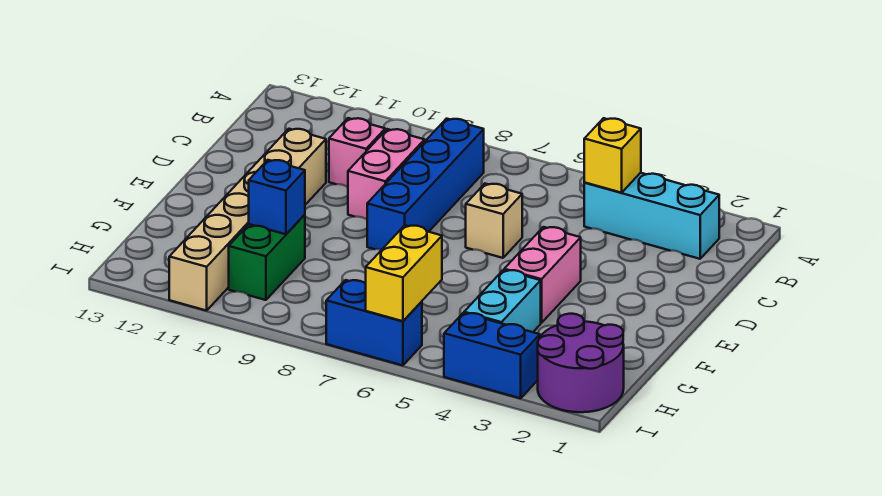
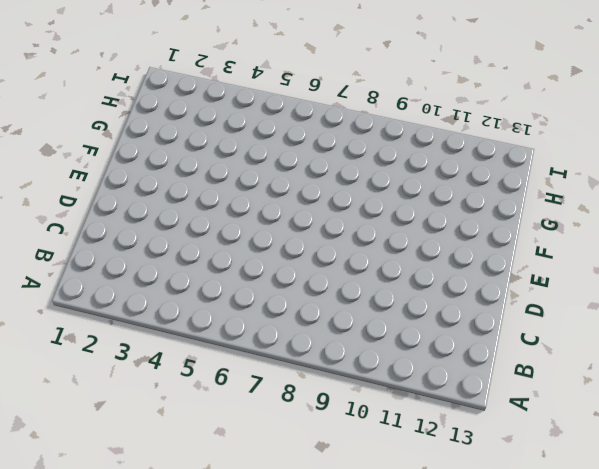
none -> cyan brick B2:B4 level 1
none -> blue brick B8:E8 level 1
none -> pink brick C9:D9 level 1

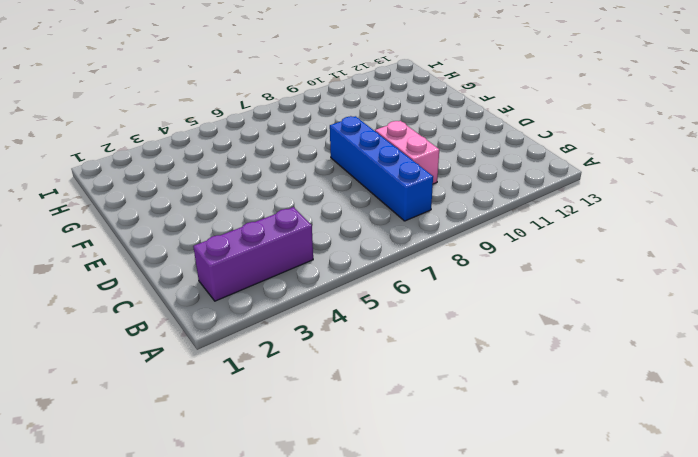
purple brick B2:B4 level 1 -> cyan brick B2:B4 level 1
none -> pink brick C10 level 1
none -> tan brick D6 level 1
none -> tan brick D11:I11 level 1

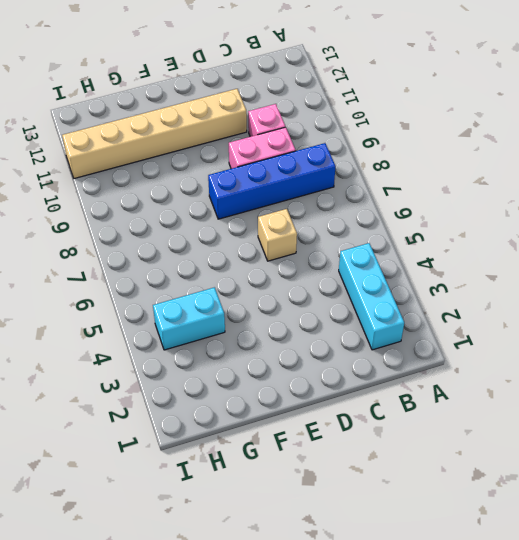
none -> pink brick E4:F4 level 1
none -> green brick G10:H10 level 1
none -> purple round brick H1:I2 level 1

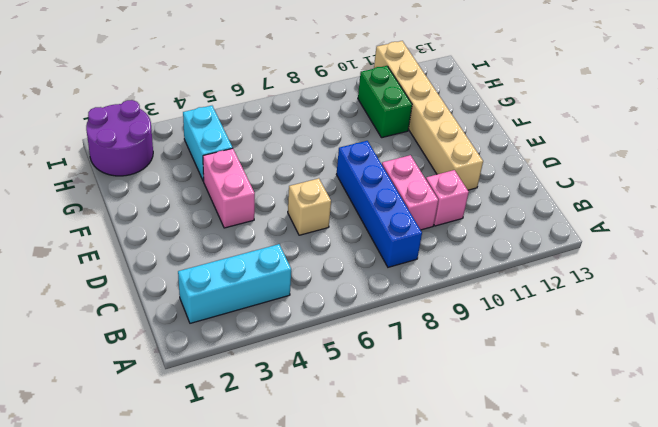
none -> blue brick I3:I4 level 1
none -> blue brick I6:I7 level 1
none -> yellow brick B4 level 2

